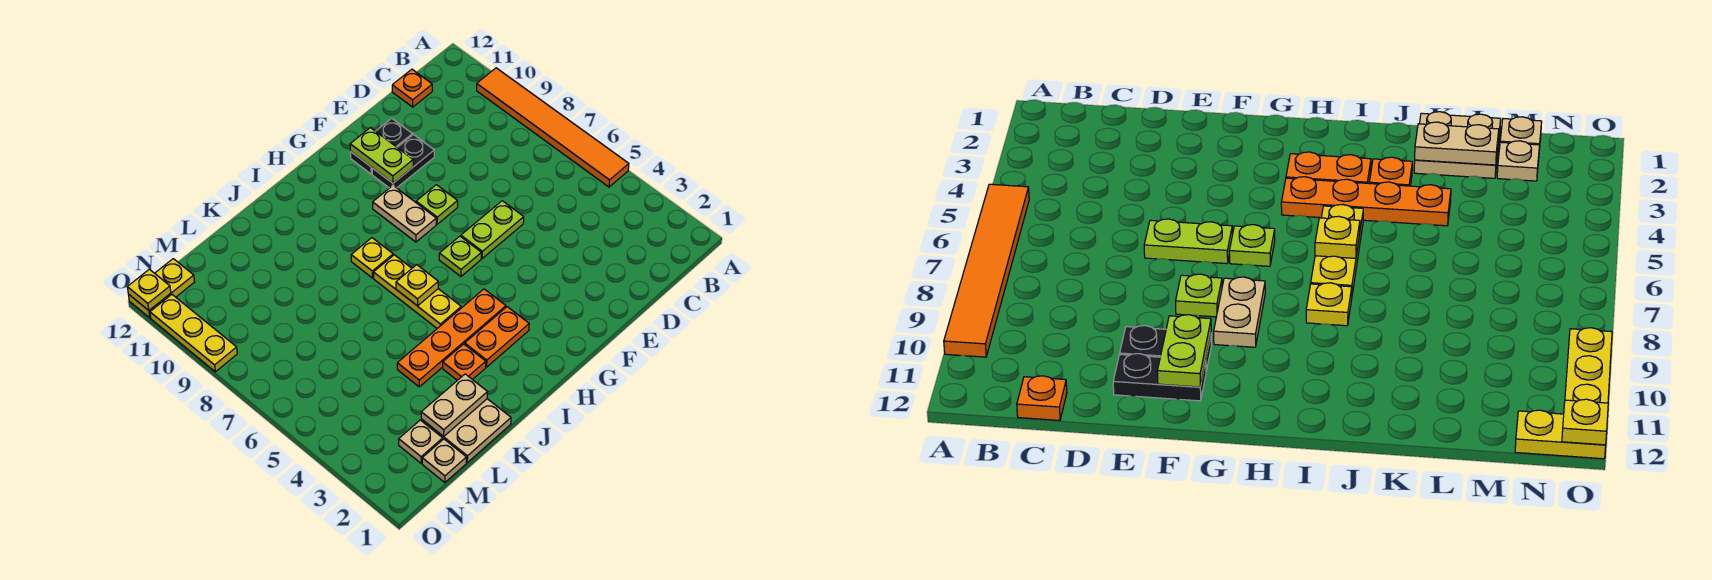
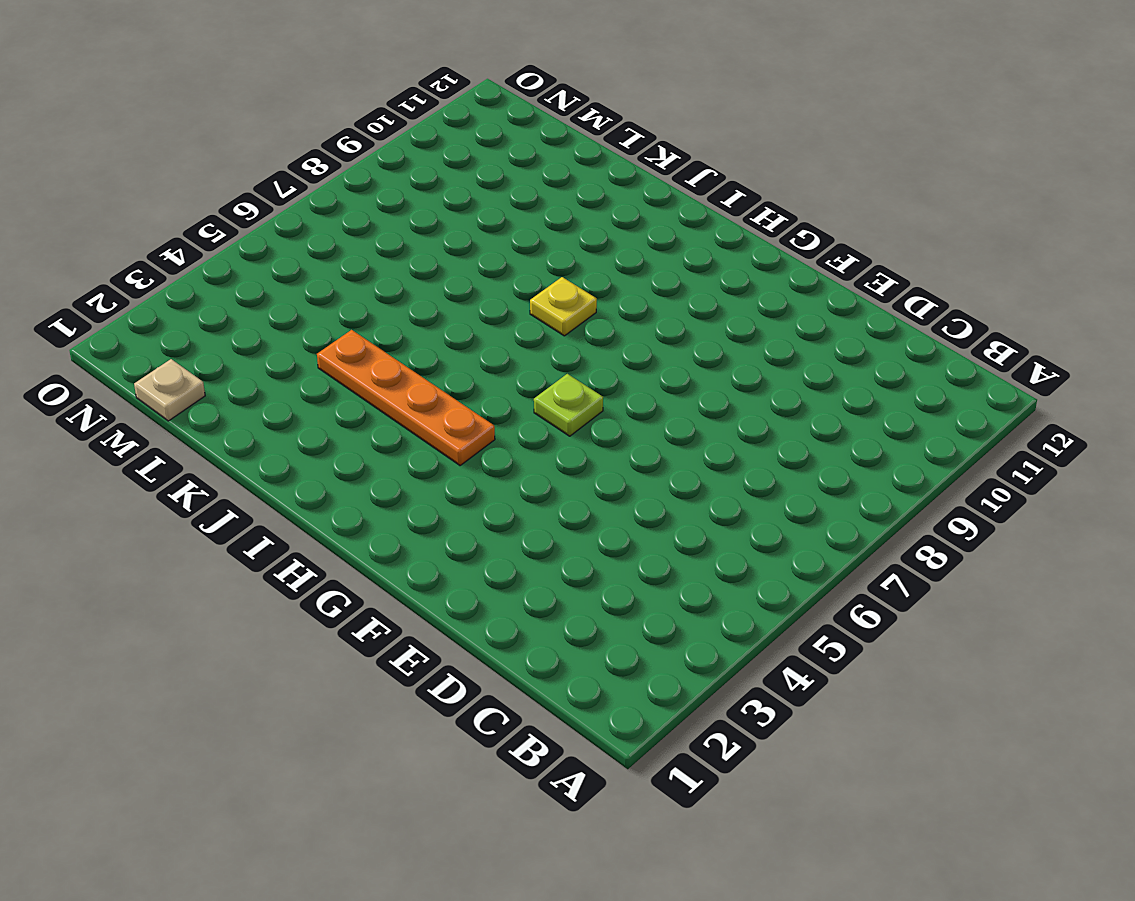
none -> orange tile A5:A10 level 1
none -> orange plate C12 level 1
none -> lime plate E6:F6 level 1

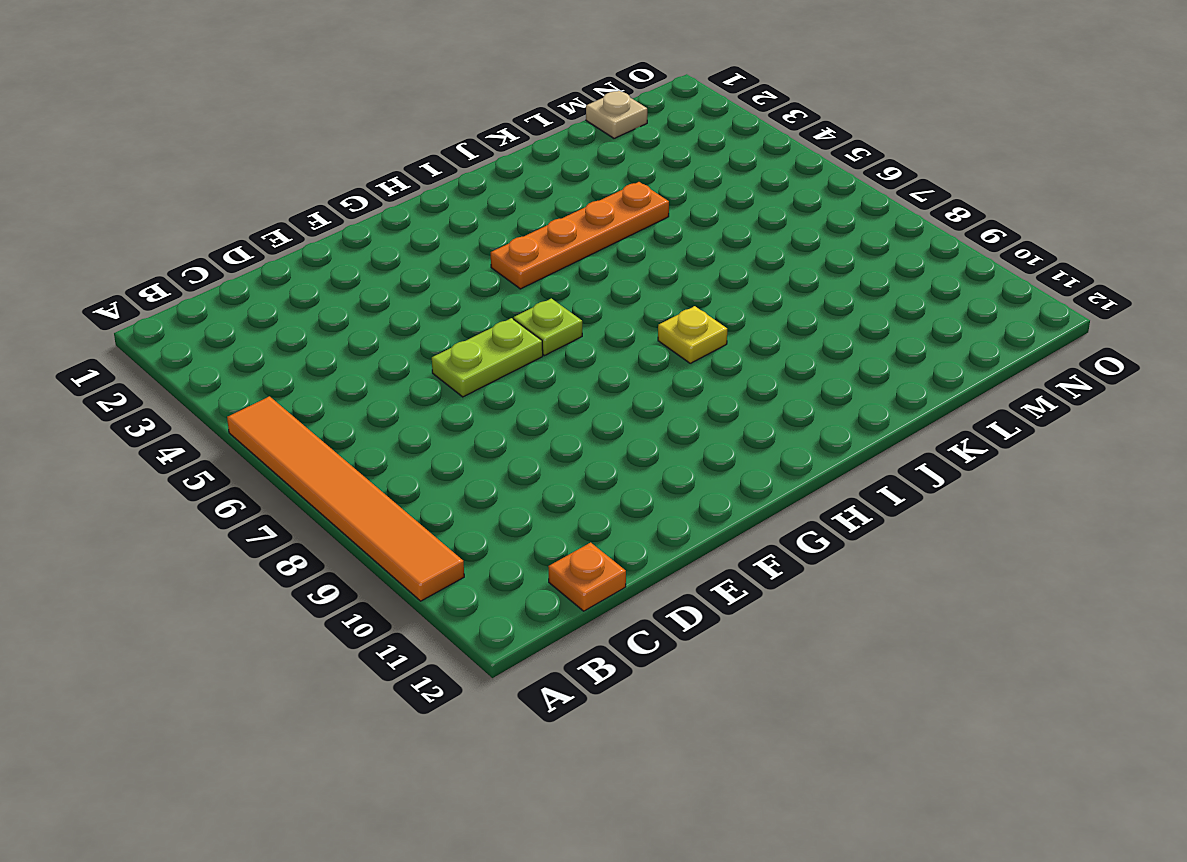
none -> black plate E10:F10 level 1
none -> black plate E11:F11 level 1
none -> lime plate F8 level 1

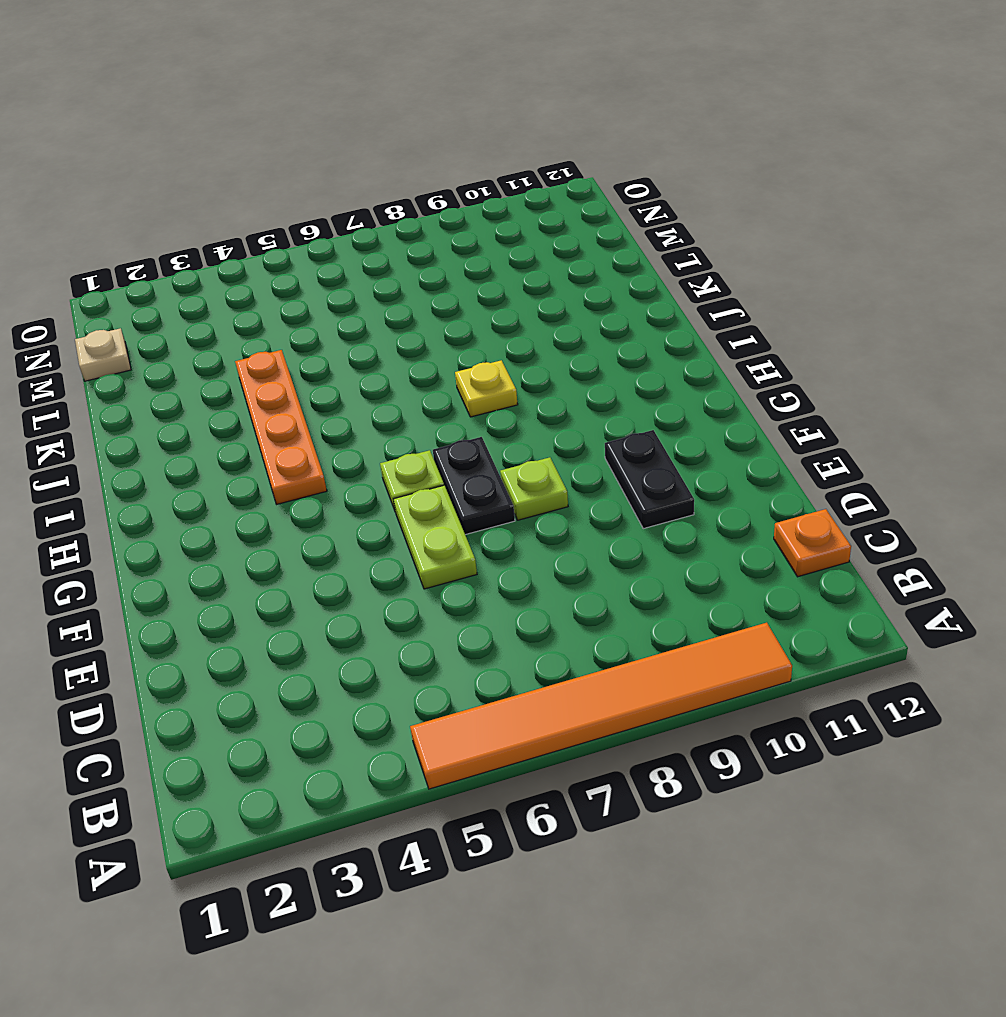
black plate F7:G7 level 1 -> black plate E11:F11 level 1
none -> tan plate G8:G9 level 1
none -> orange plate H3:I3 level 1
none -> yellow plate I5:I7 level 1

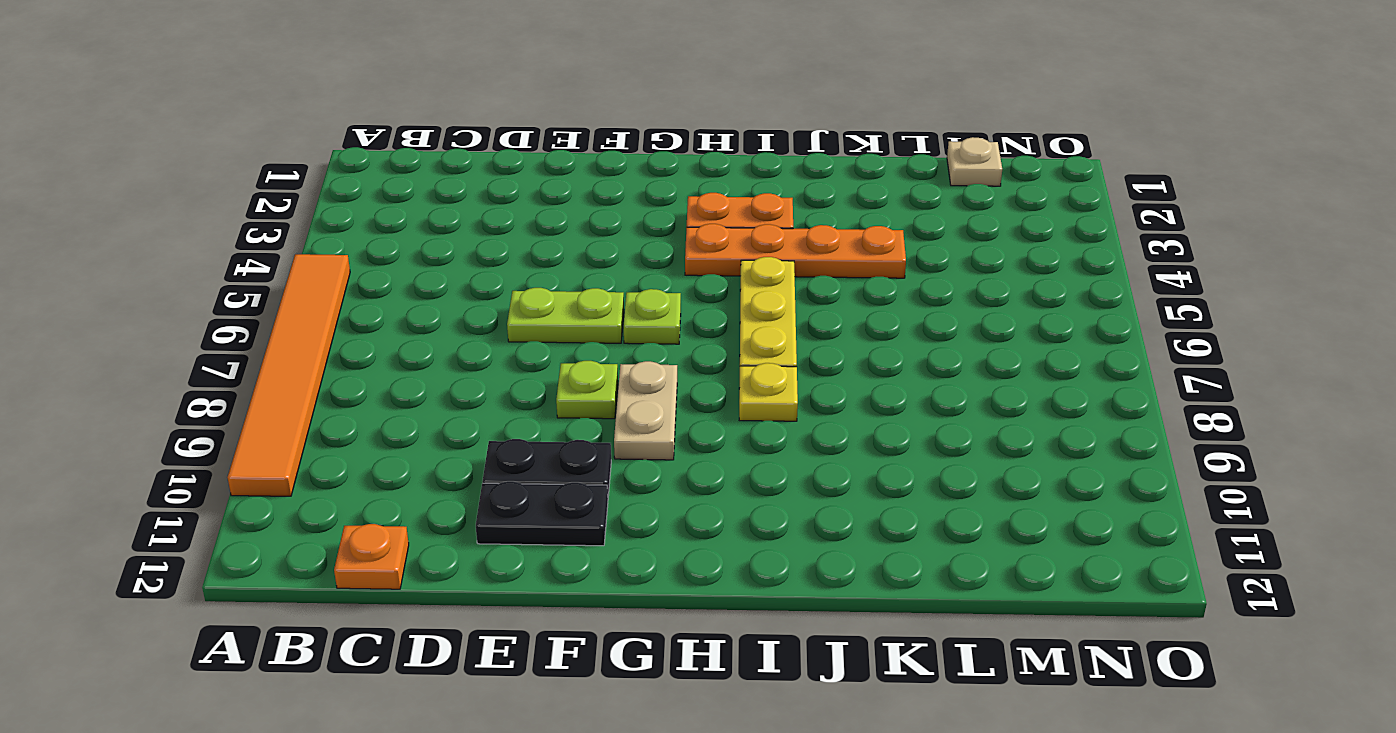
none -> orange plate J3 level 1
none -> tan plate K1:L2 level 1
none -> tan plate M2 level 1

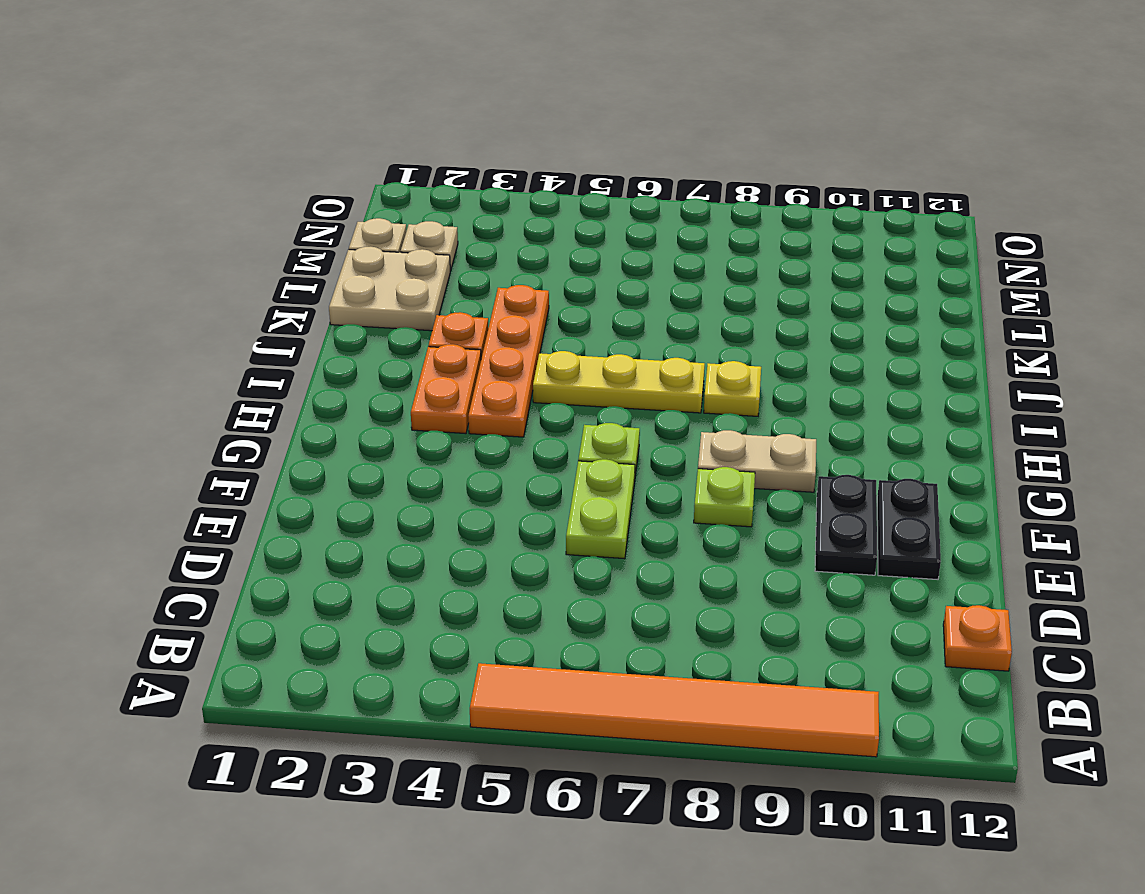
none -> yellow plate N12:O12 level 1
none -> yellow plate O9:O11 level 1
none -> lime plate F10:F11 level 2

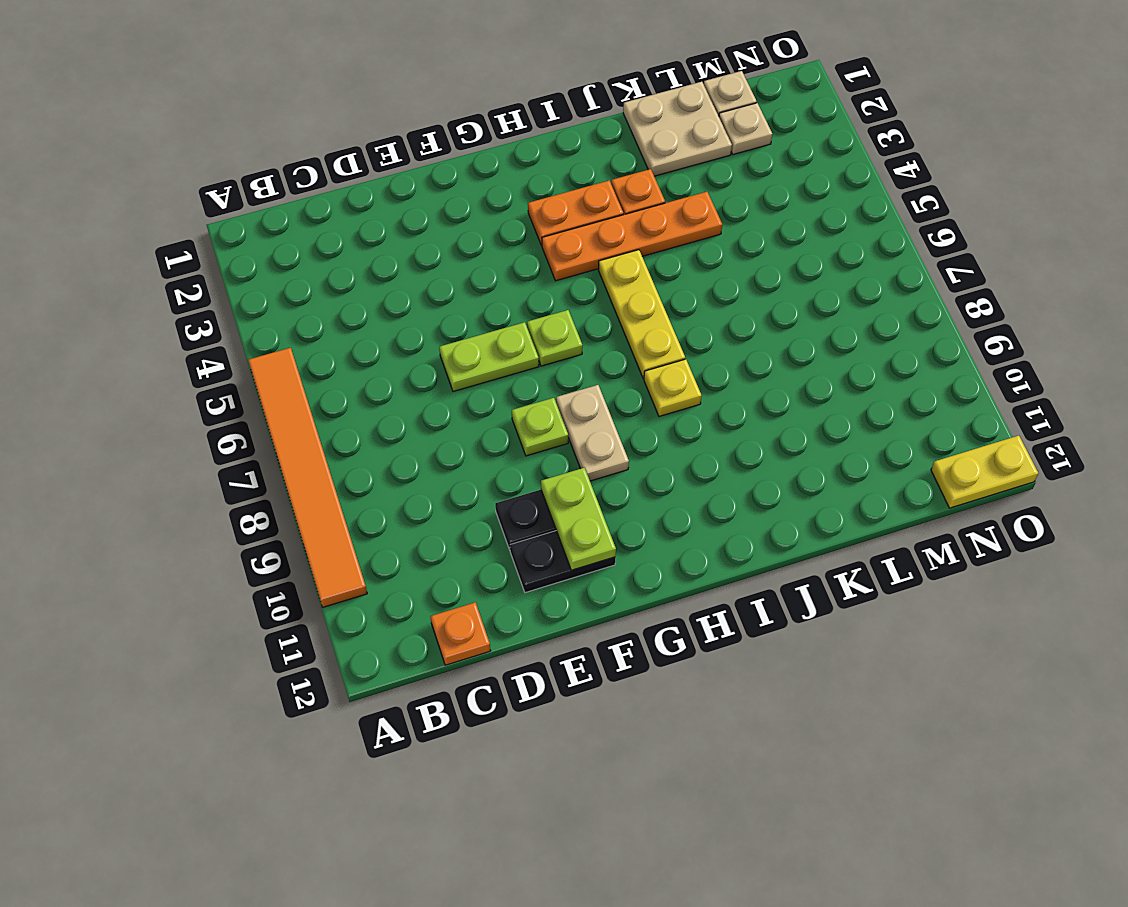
none -> yellow plate O9:O11 level 1
none -> yellow plate I6 level 2
none -> tan plate K2:L2 level 2

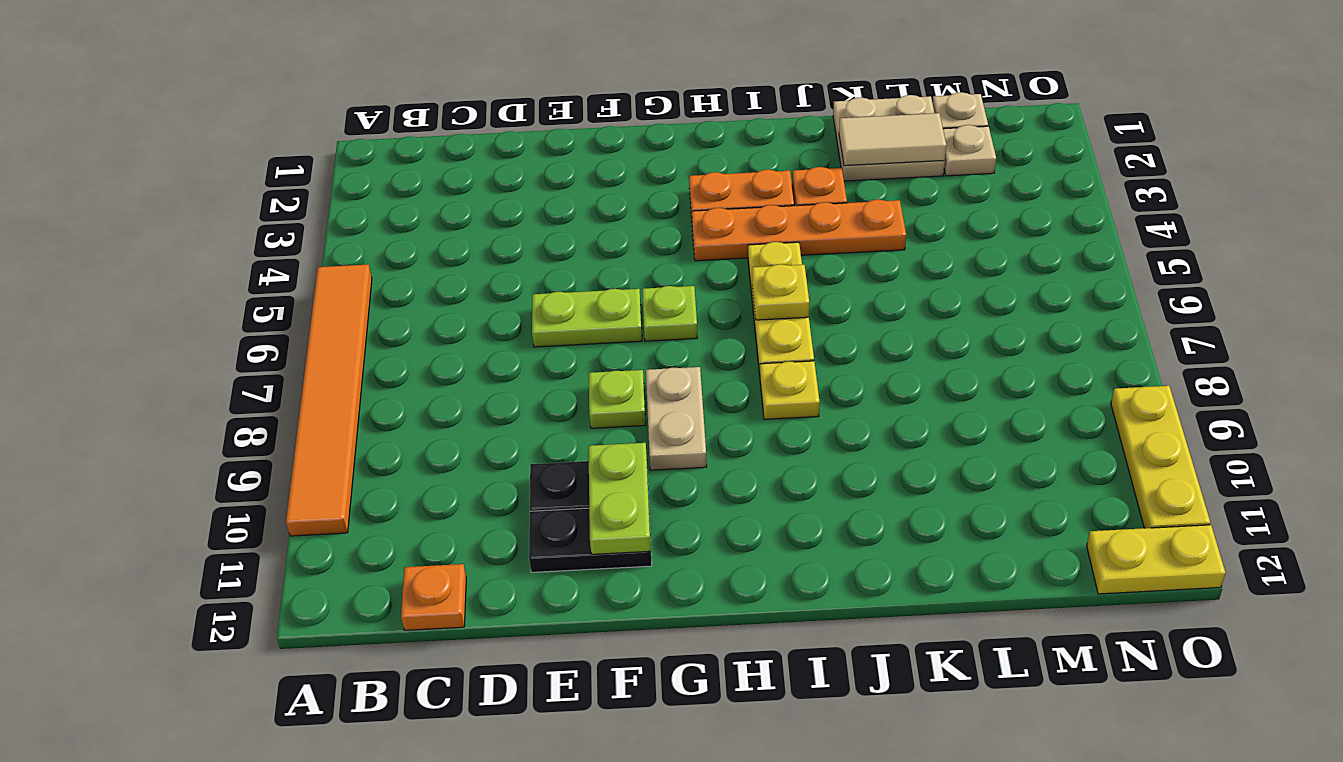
tan tile K2:L2 level 2 -> tan plate K2:L2 level 2
none -> yellow plate O12 level 2

